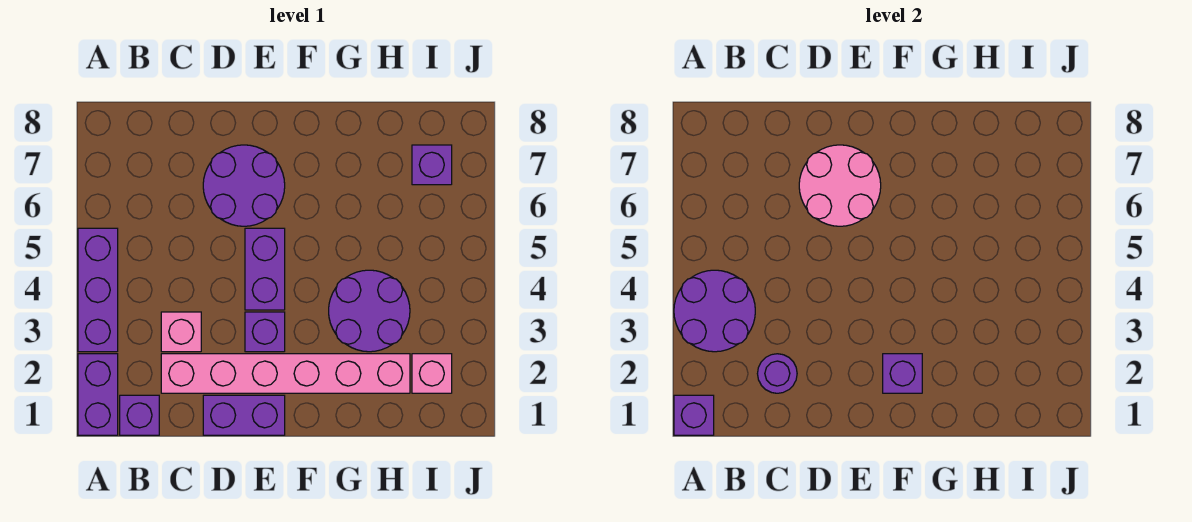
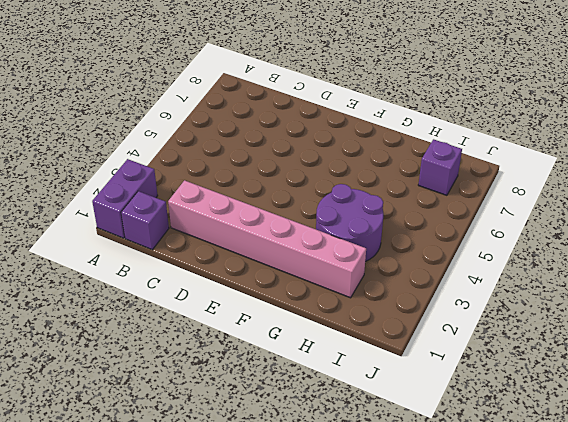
none -> purple brick A3:A5 level 1
none -> pink brick C3 level 1
none -> purple brick D1:E1 level 1

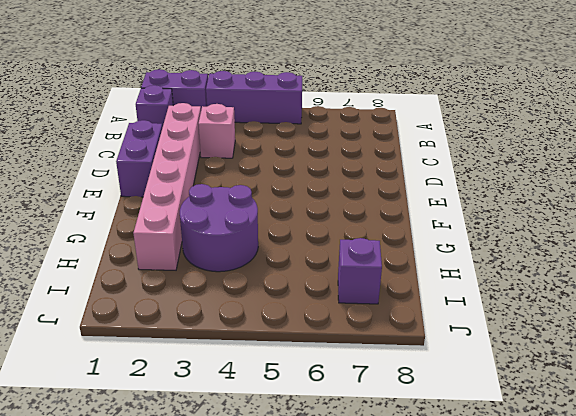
none -> purple round brick D6:E7 level 1
none -> purple brick E3 level 1
none -> purple brick E4:E5 level 1

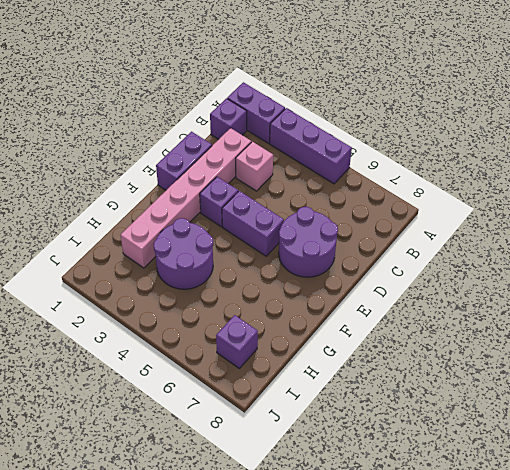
none -> pink brick I2 level 1
none -> purple brick A1 level 2
none -> purple round brick A3:B4 level 2

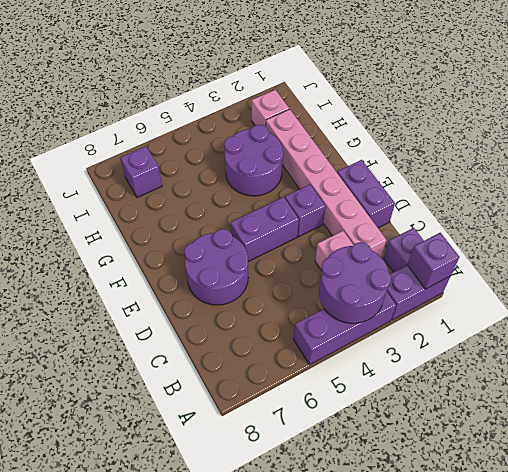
none -> purple round brick C2 level 2
none -> pink round brick D6:E7 level 2
none -> purple brick F2 level 2

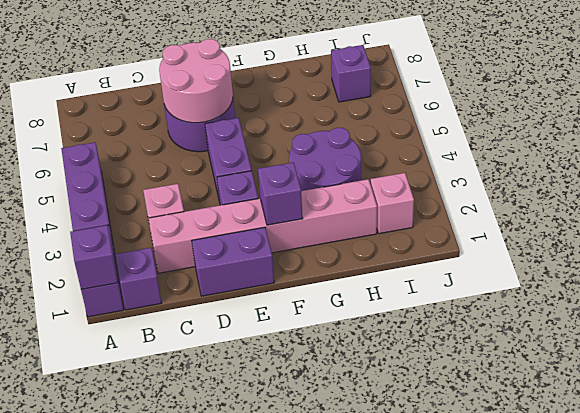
none -> purple round brick A3:B4 level 2
none -> purple round brick C2 level 2

